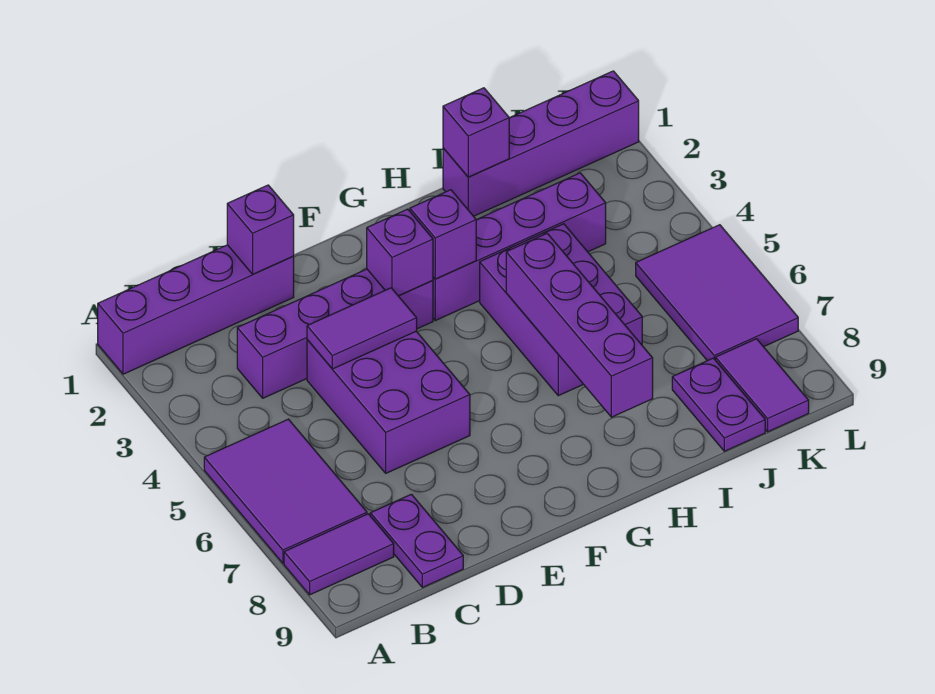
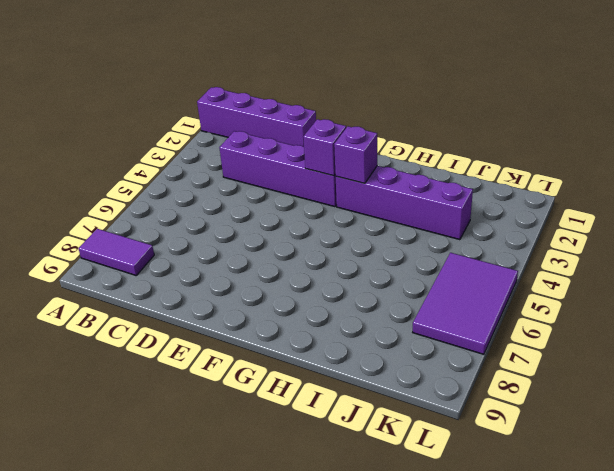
none -> purple tile A5:B7 level 1
none -> purple plate C8:C9 level 1
none -> purple brick D4:E6 level 1

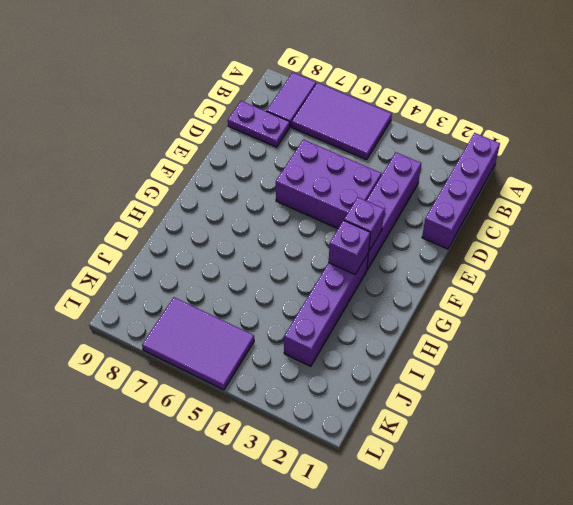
none -> purple brick H4:I6 level 1
none -> purple brick I1:L1 level 1
none -> purple plate J8:J9 level 1

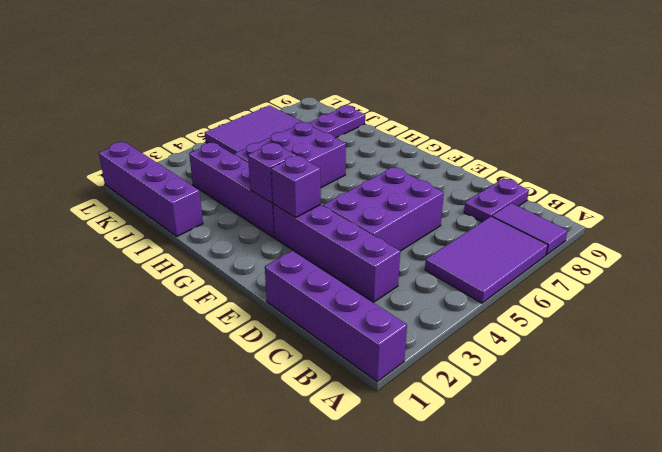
none -> purple tile K8:K9 level 1
none -> purple brick D1 level 2
none -> purple tile D4:E4 level 2

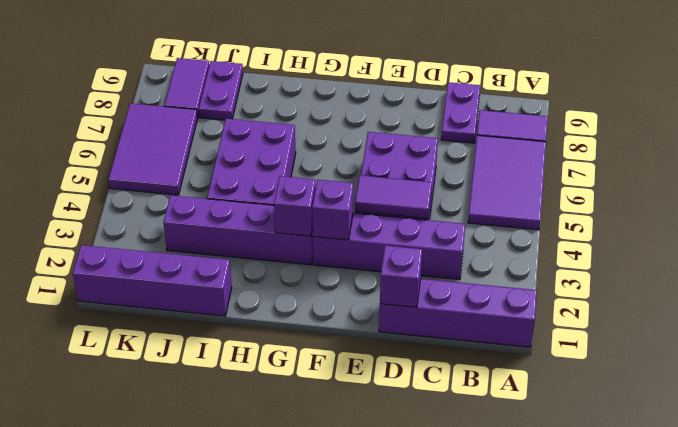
none -> purple brick H5:H8 level 2
none -> purple brick I1 level 2

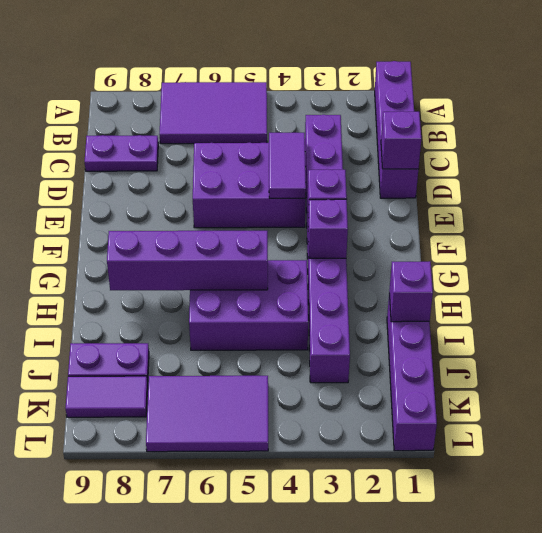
none -> purple tile A8:B8 level 1

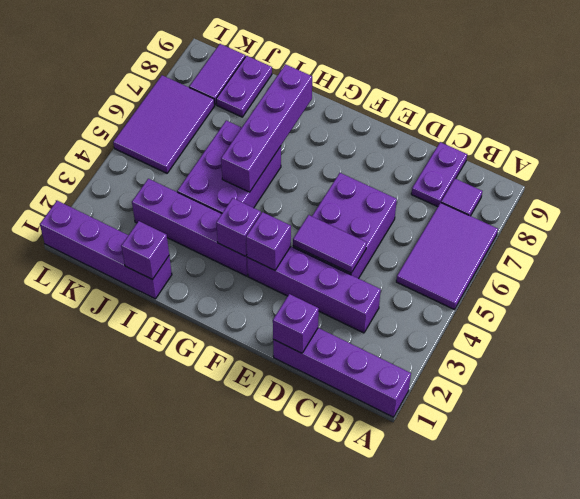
purple tile B8 level 1 -> purple tile A8:B8 level 1

